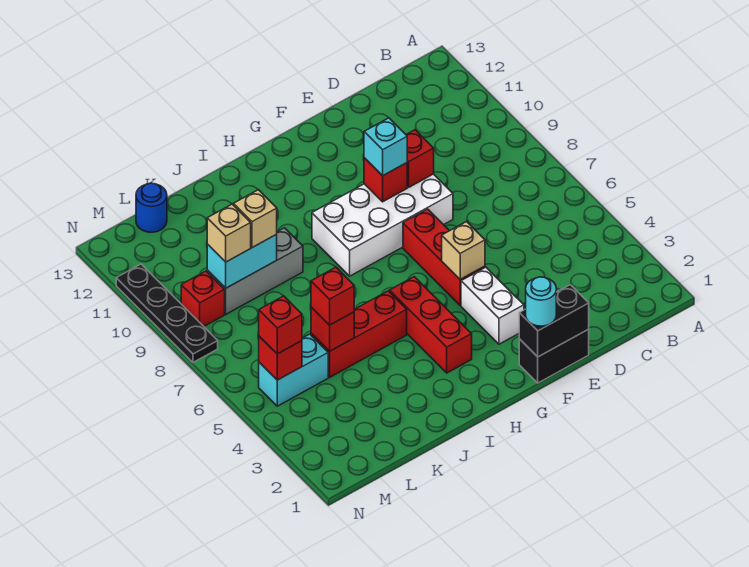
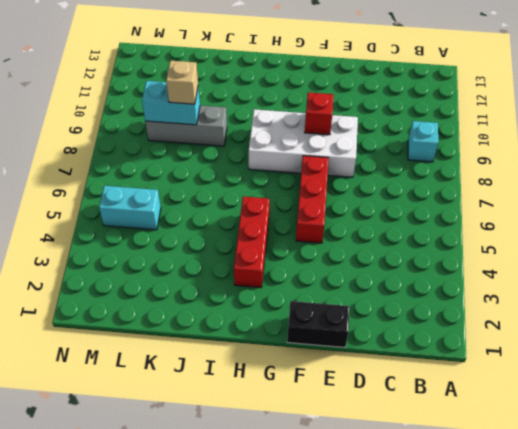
cyan brick B9 level 1 -> cyan brick F9 level 3
none -> white brick F3:F4 level 1
none -> red brick I5:K5 level 1
none -> blue round brick L13 level 1

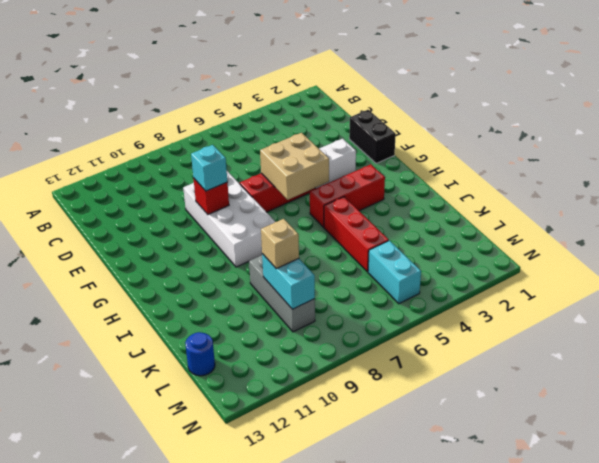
tan brick F5:G6 level 2 -> tan brick F5 level 2
none -> red brick M9 level 1
none -> black plate N8:N11 level 1
none -> black brick E1:F1 level 2

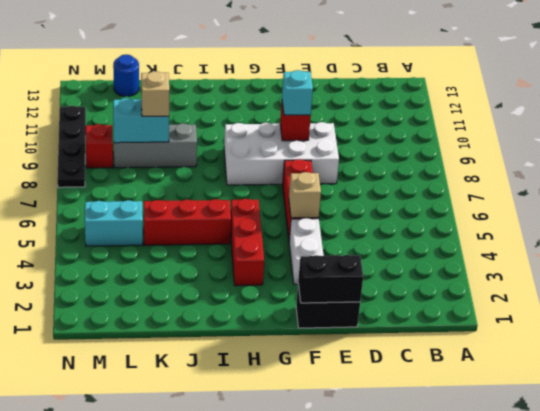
none -> red brick E9 level 2
none -> red brick K5 level 2
none -> red brick M5 level 2

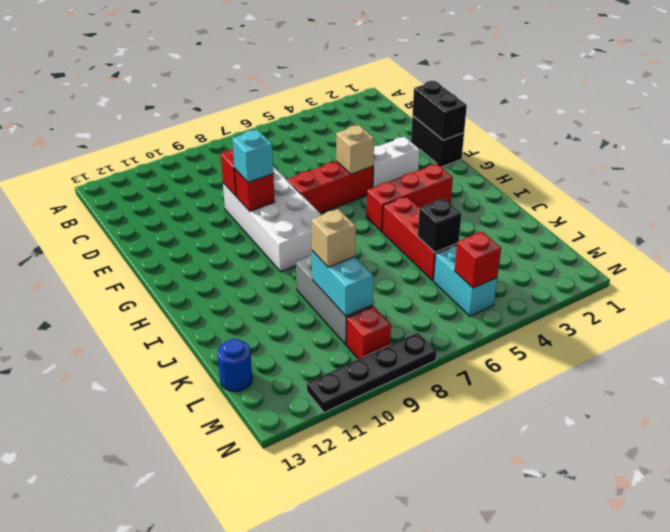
black brick K5 level 2 -> red brick K5 level 2
none -> cyan round brick F1 level 3
none -> red brick K5 level 3
none -> tan brick L9 level 3

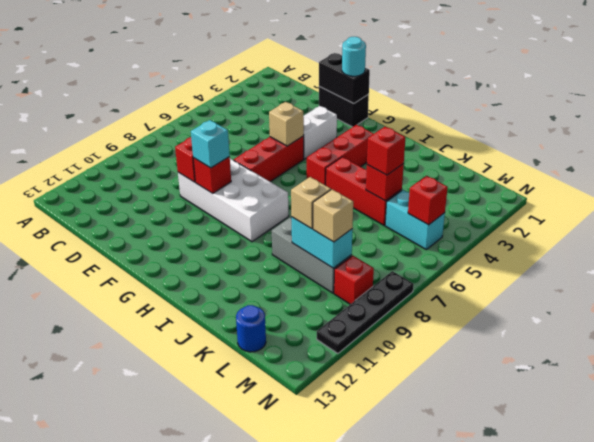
none -> red brick M5 level 3

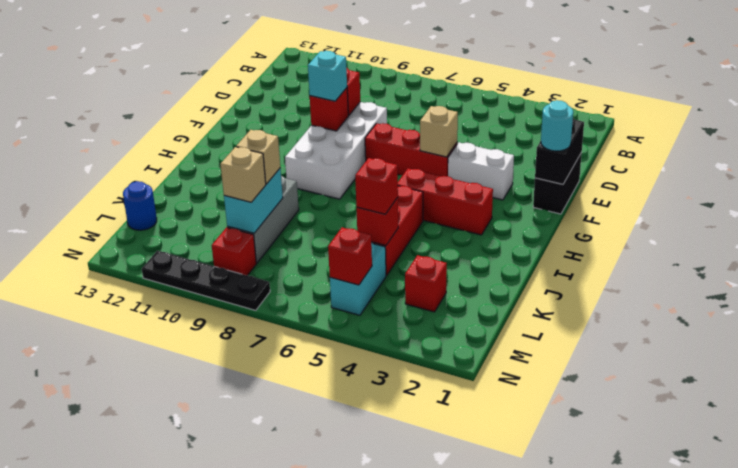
red brick L3 level 1 -> red brick M5 level 3

